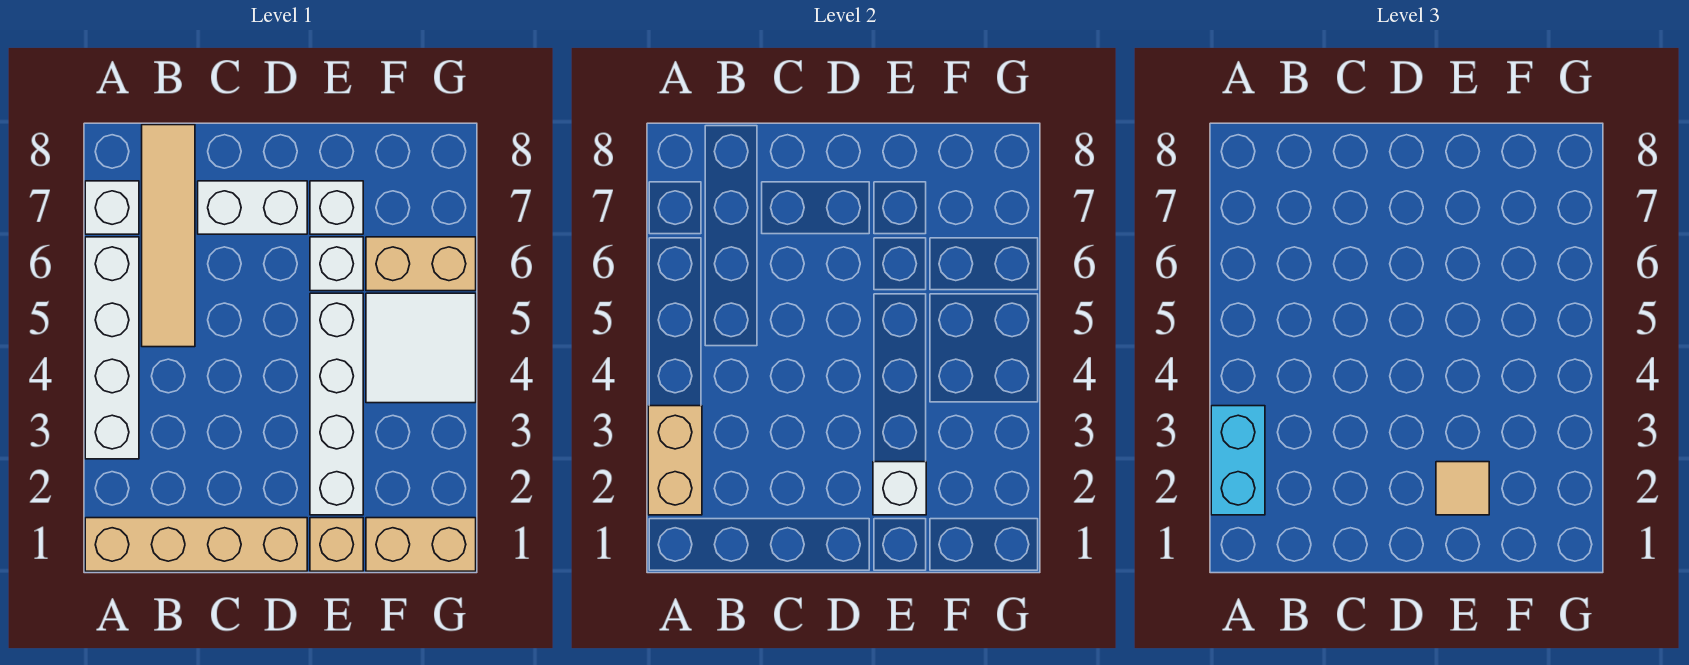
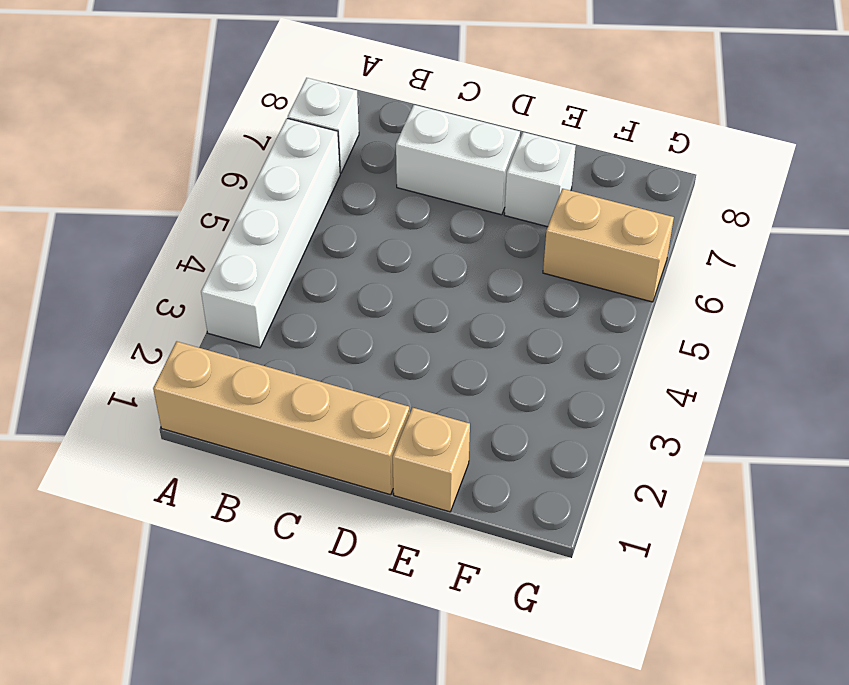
none -> tan tile B5:B8 level 1
none -> white brick E2:E5 level 1
none -> white brick E6 level 1

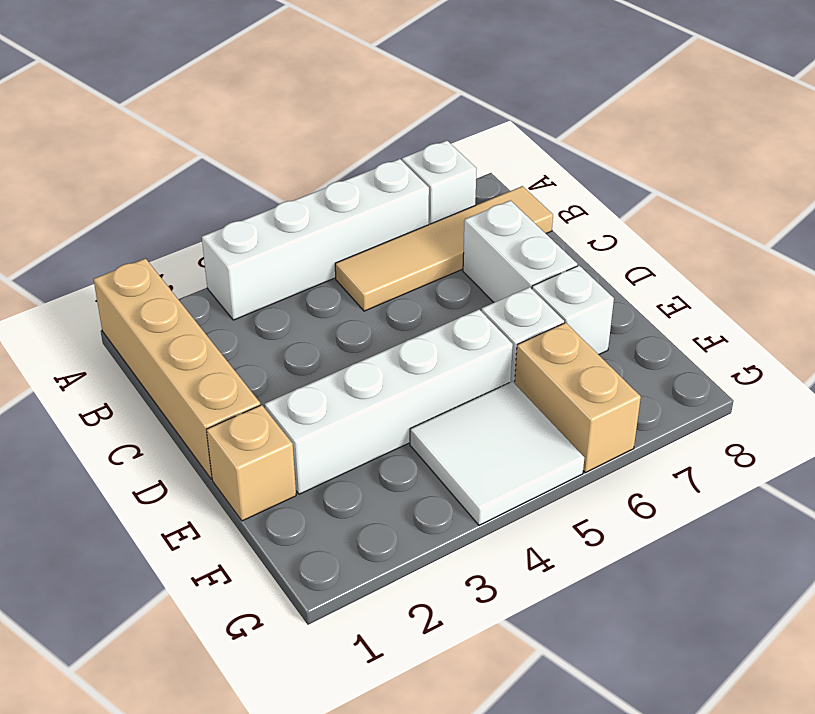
none -> tan brick F1:G1 level 1
none -> tan brick A2:A3 level 2
none -> white brick E2 level 2

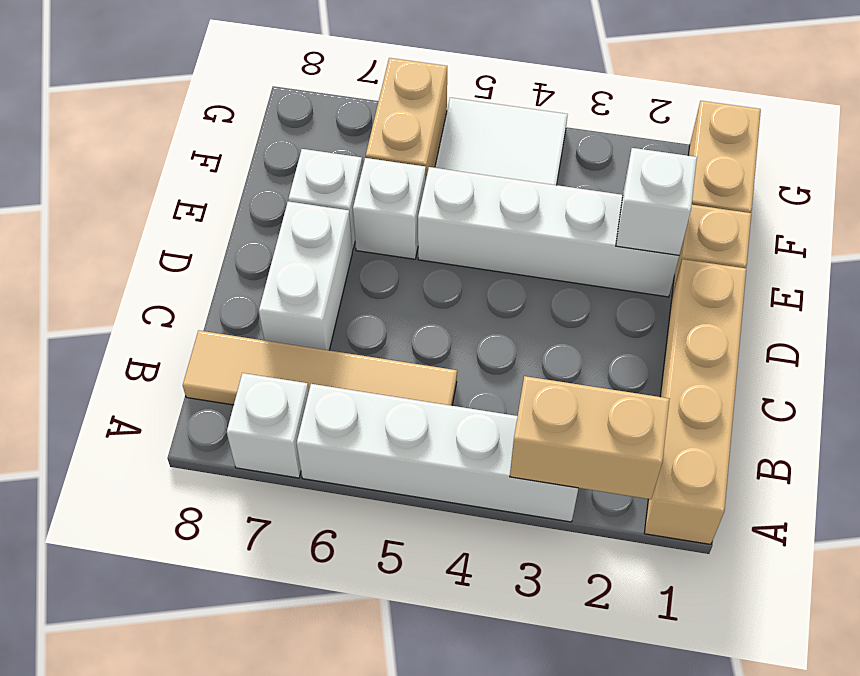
none -> cyan brick A2:A3 level 3
none -> tan tile E2 level 3

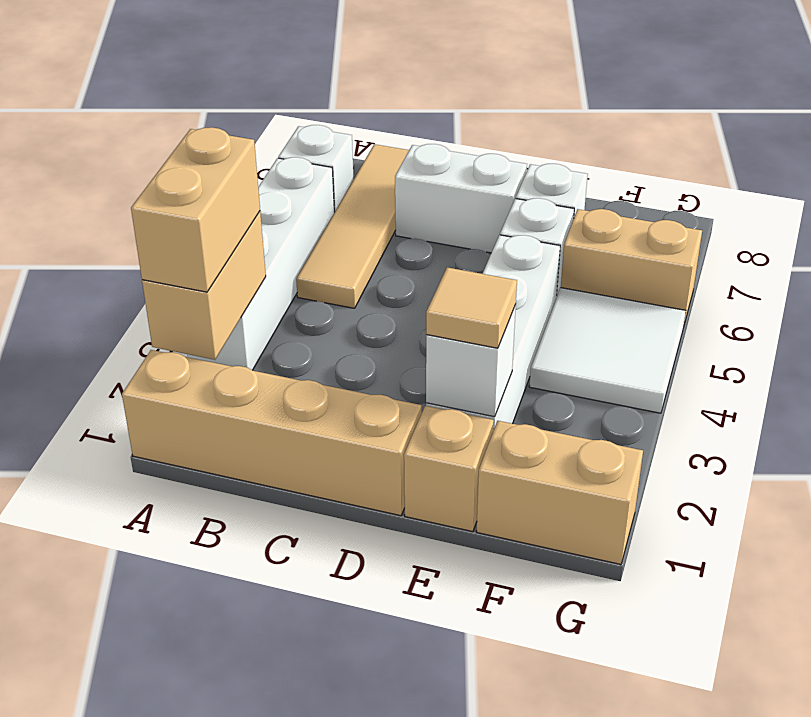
tan brick A2:A3 level 3 -> cyan brick A2:A3 level 3

